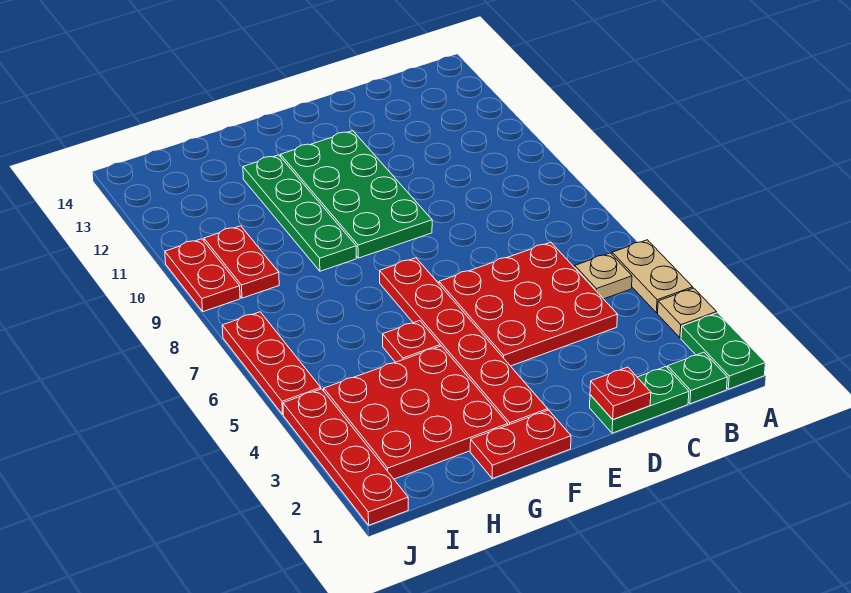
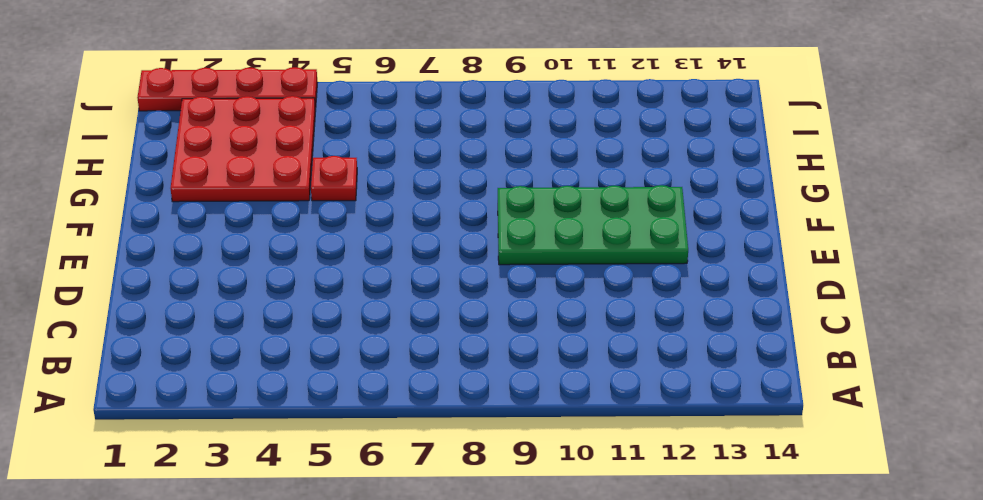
none -> green plate A1:A2 level 1
none -> tan plate A3 level 1
none -> tan plate A4:A5 level 1

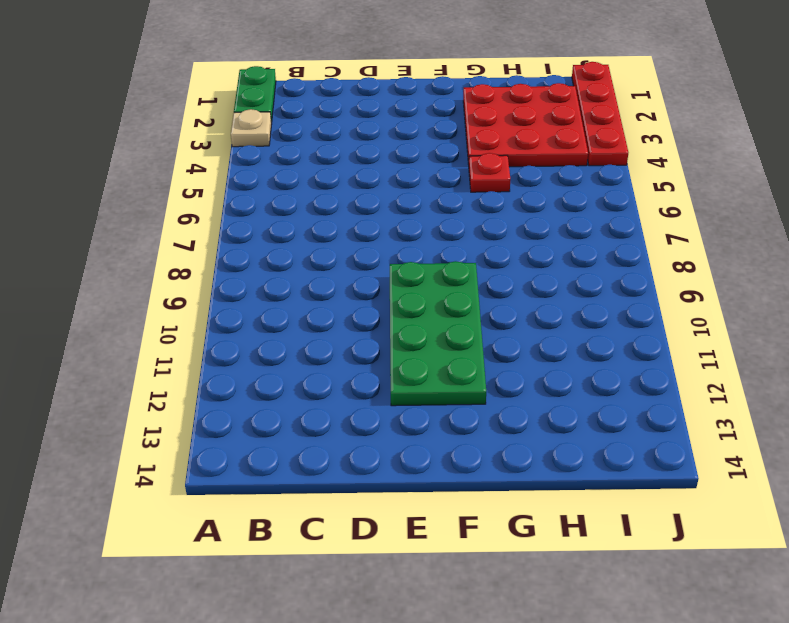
none -> tan plate A4:A5 level 1
none -> green plate B1 level 1
none -> tan plate B5 level 1

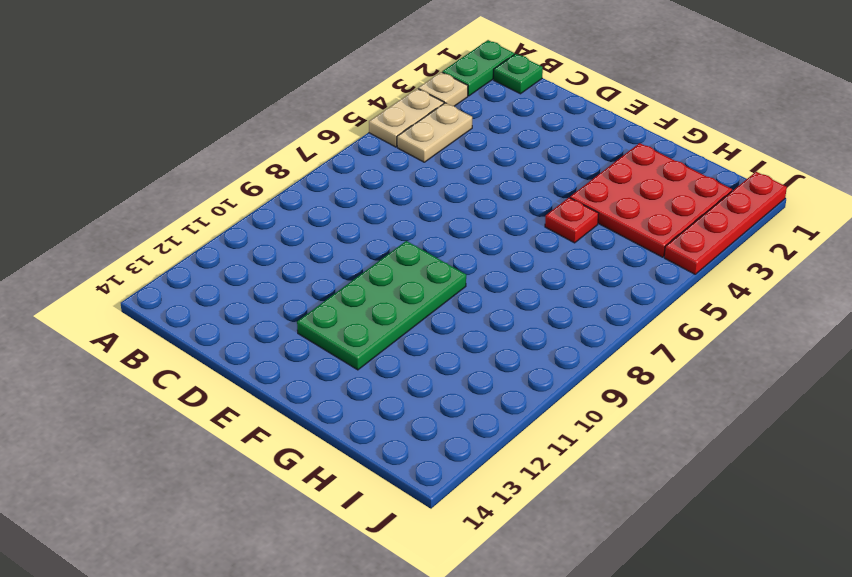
tan plate B4:B5 level 1 -> tan plate B5 level 1
none -> green plate C1:D1 level 1
none -> red plate C4:E6 level 1
none -> red plate F1:G1 level 1

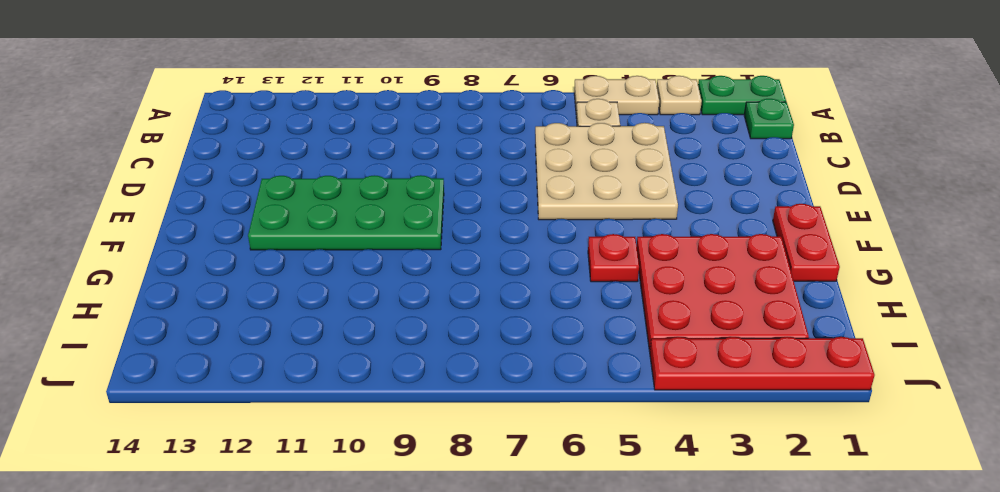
tan plate C4:E6 level 1 -> red plate C4:E6 level 1
none -> green plate C1:D1 level 1
none -> red plate F2:F7 level 1
none -> green plate G9:G12 level 1

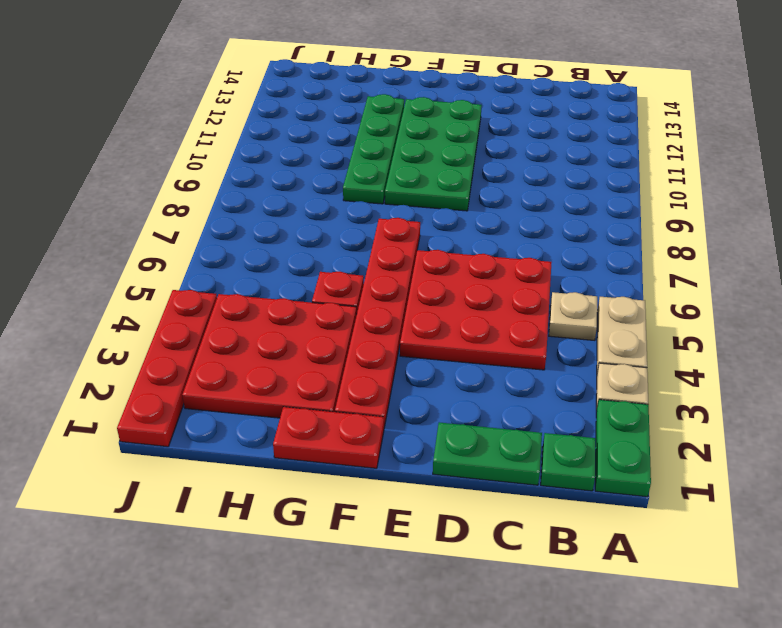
none -> red plate I9:I10 level 1
none -> red plate J5:J7 level 1
none -> red plate J9:J10 level 1

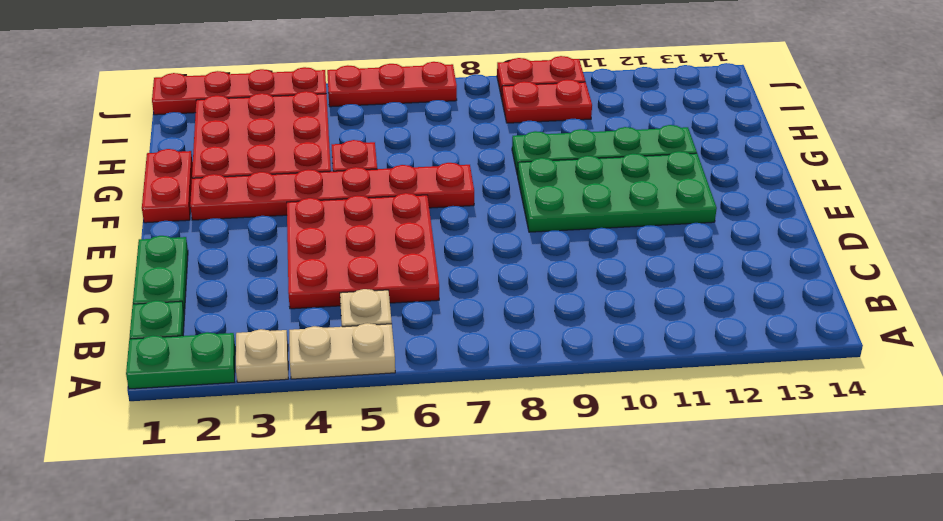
none -> red plate D1 level 2

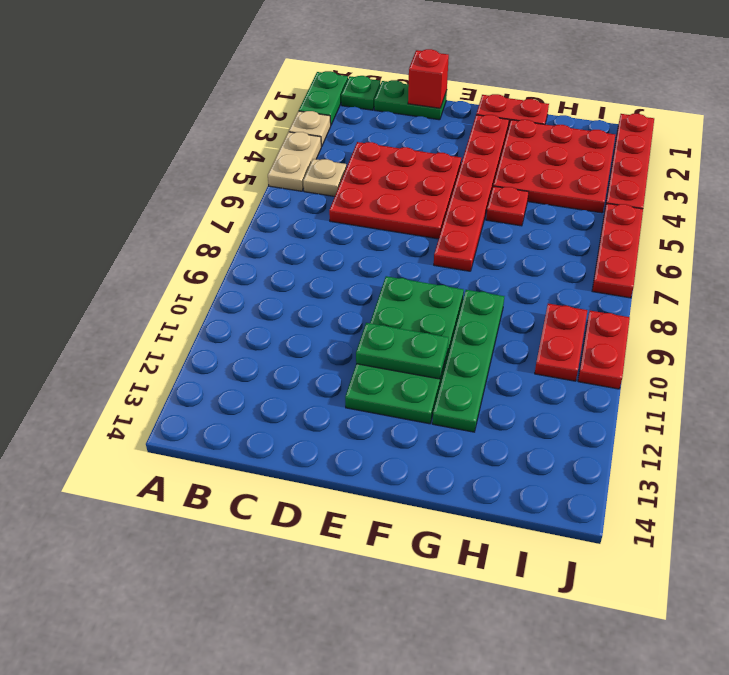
red brick D1 level 2 -> red plate D1 level 2
green plate E11:F11 level 2 -> none

